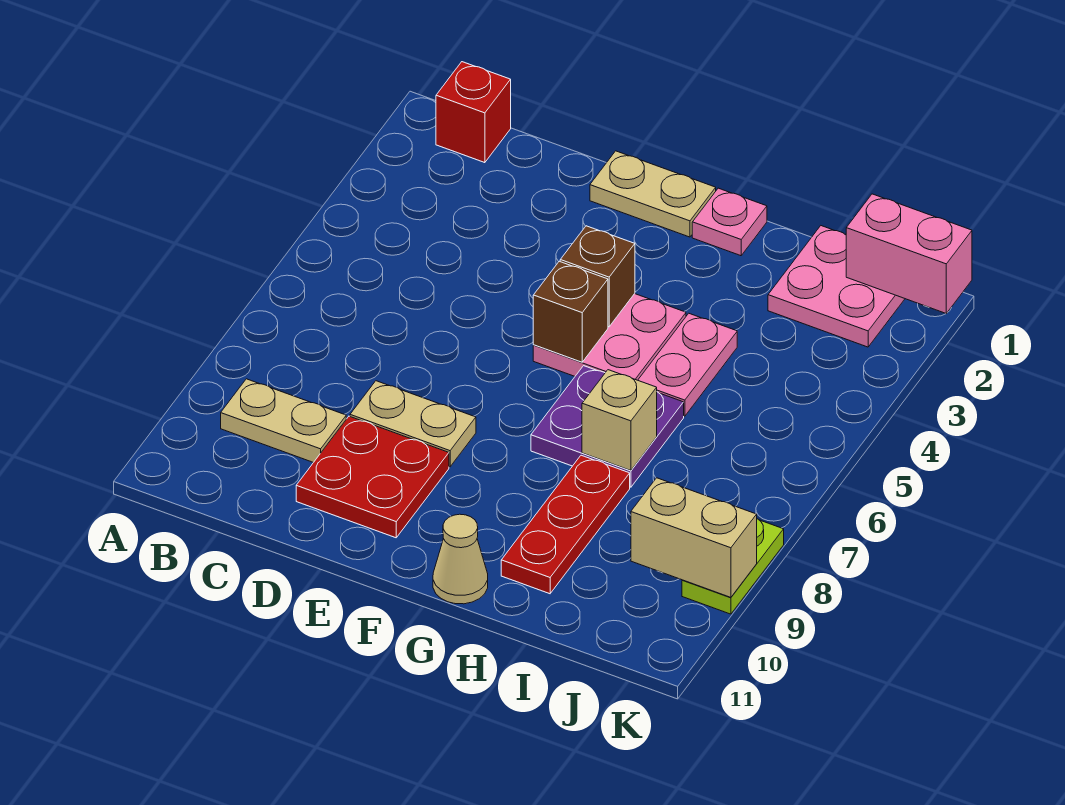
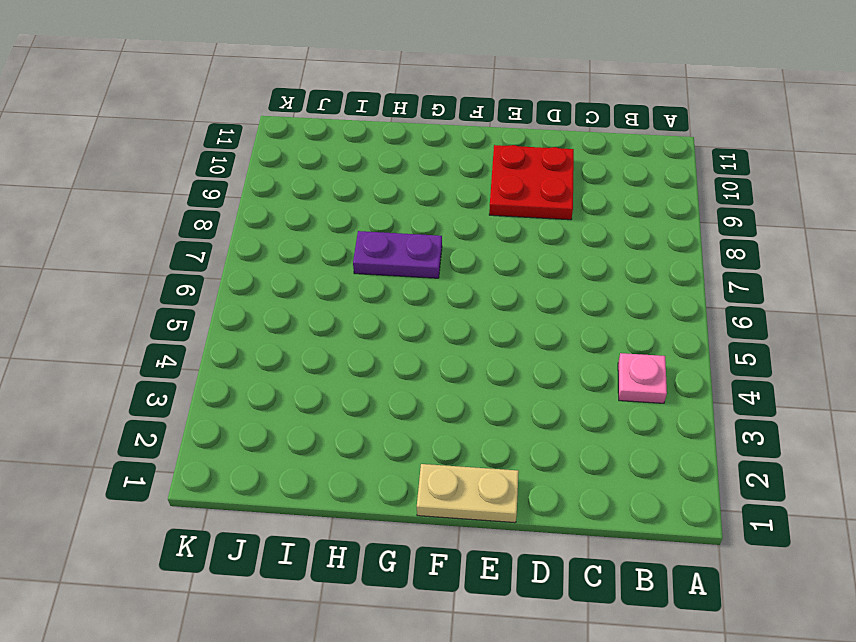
pink plate B4 level 1 -> pink plate G1 level 1
purple plate G7:H7 level 1 -> purple plate G6:H7 level 1
none -> red brick B1 level 1
none -> tan plate B9:C9 level 1
none -> tan plate D8:E8 level 1

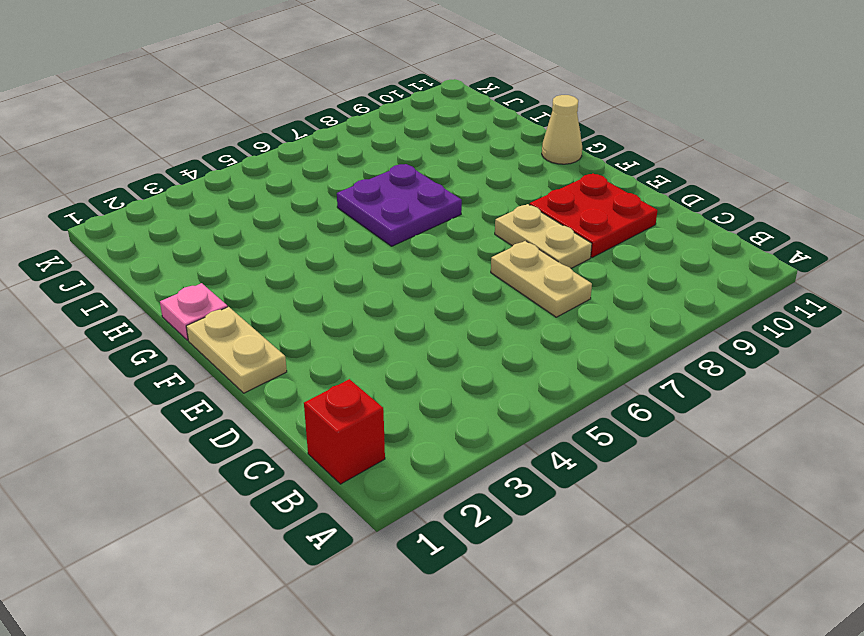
tan plate C7:D7 level 1 -> tan plate B9:C9 level 1
none -> pink plate F4:G5 level 1
none -> pink plate H4:H5 level 1
none -> red plate H8:H10 level 1

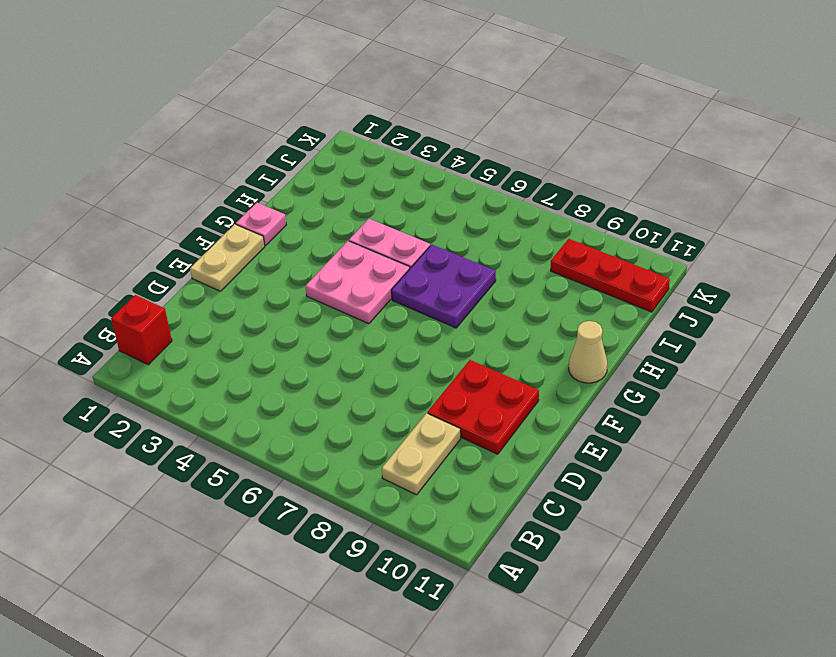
red plate J9:J11 level 1 -> red plate H8:H10 level 1
none -> tan plate D8:E8 level 1
none -> pink plate I1:J2 level 1
none -> lime plate K8:K9 level 1

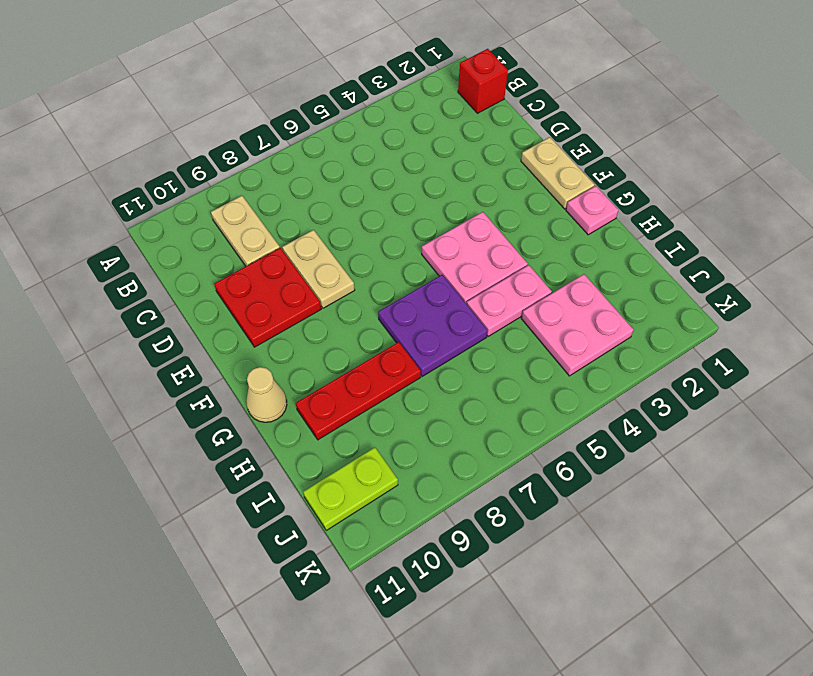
pink plate I3:J4 level 1 -> pink plate I1:J2 level 1
lime plate J10:J11 level 1 -> lime plate K8:K9 level 1
none -> brown brick F4 level 2
none -> brown brick F5 level 2
none -> tan brick H7 level 2

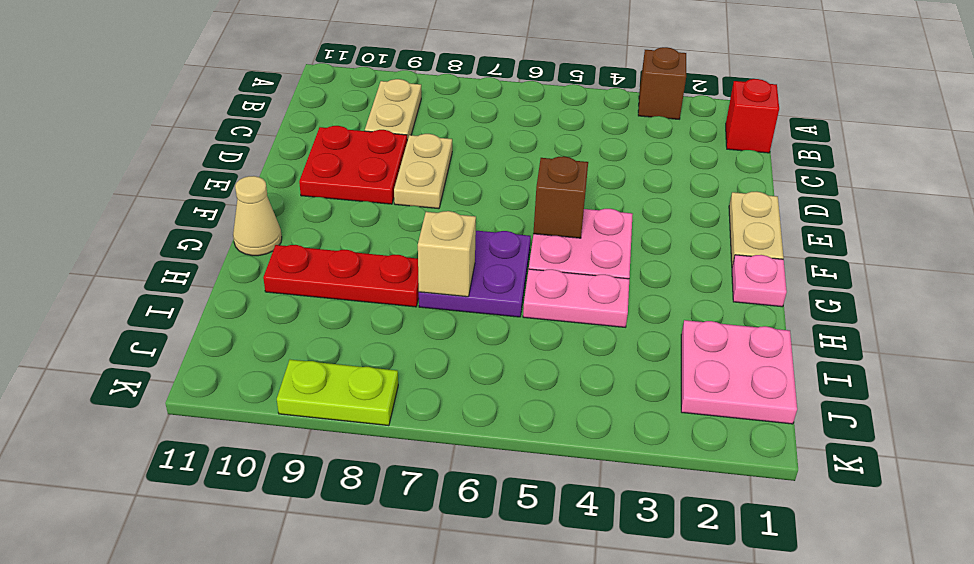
brown brick A3 level 1 -> brown brick F4 level 2
none -> pink brick J1:K1 level 2
none -> tan brick J9:K9 level 2

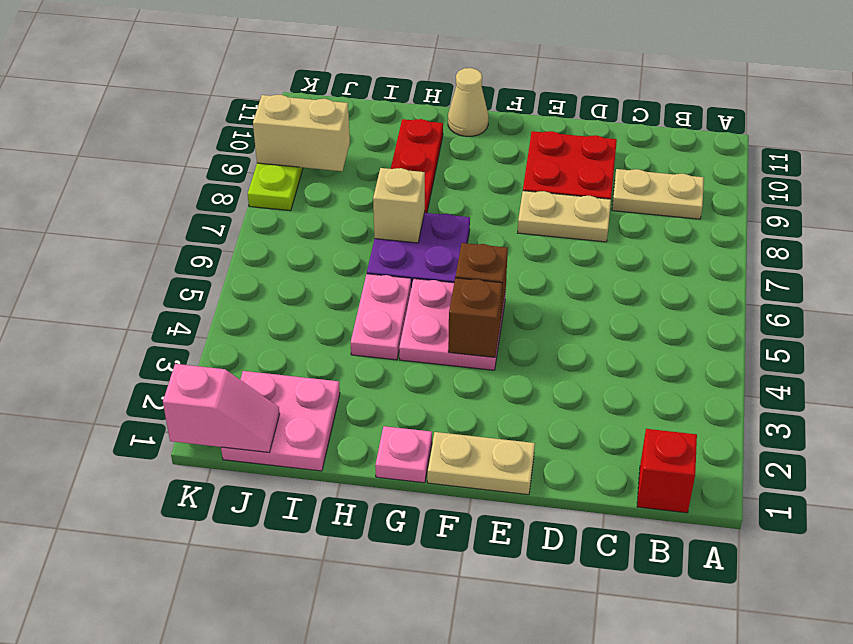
pink slope J1:K1 level 2 top K -> pink brick J1:K1 level 2

